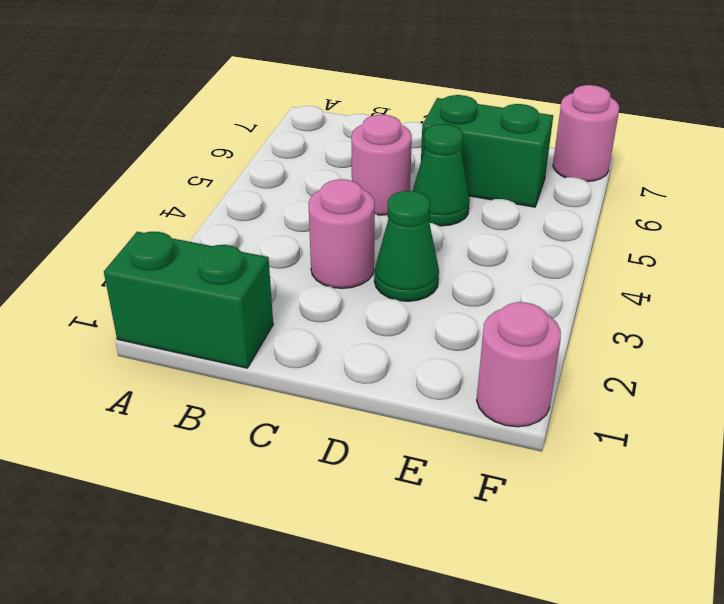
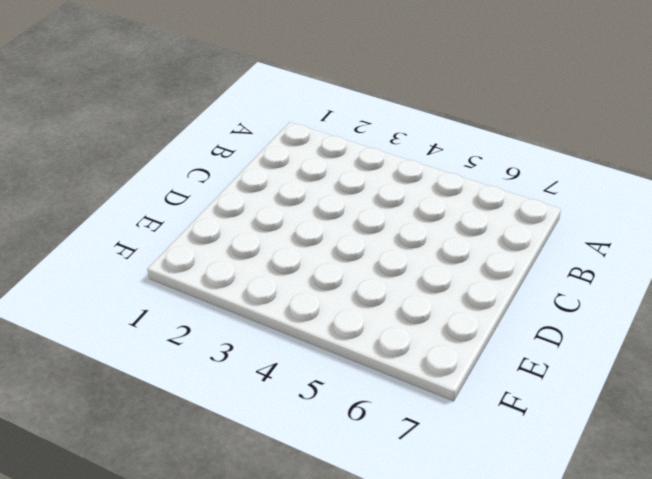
none -> green brick A1:B1 level 1
none -> pink round brick C3 level 1

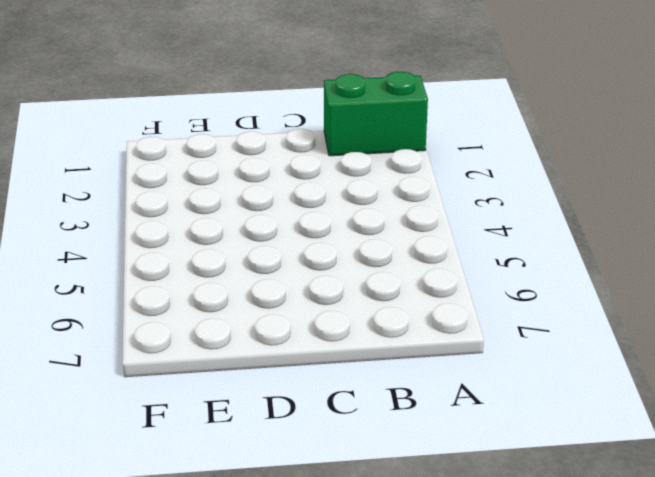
none -> pink round brick C3 level 1
none -> pink round brick C5 level 1

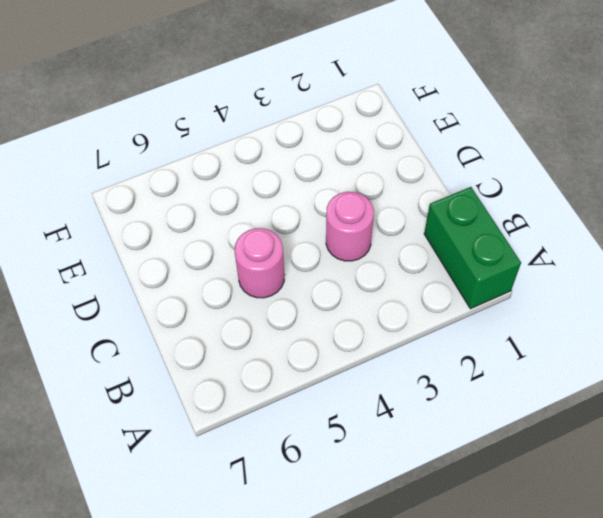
none -> green cone D3 level 1
none -> green cone D5 level 1

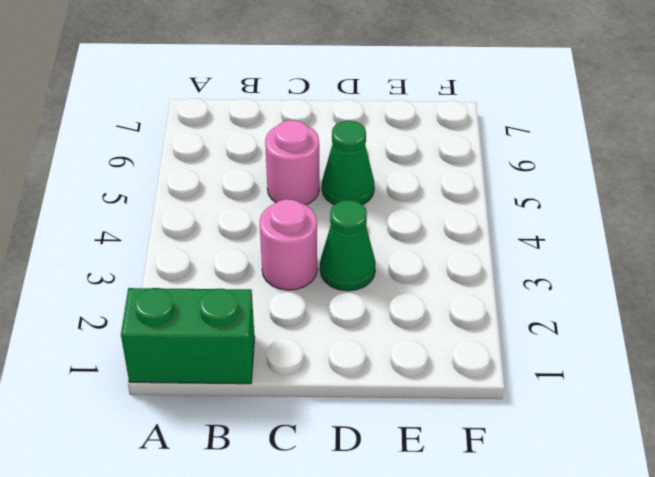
none -> green brick D6:E6 level 1
none -> pink round brick F1 level 1

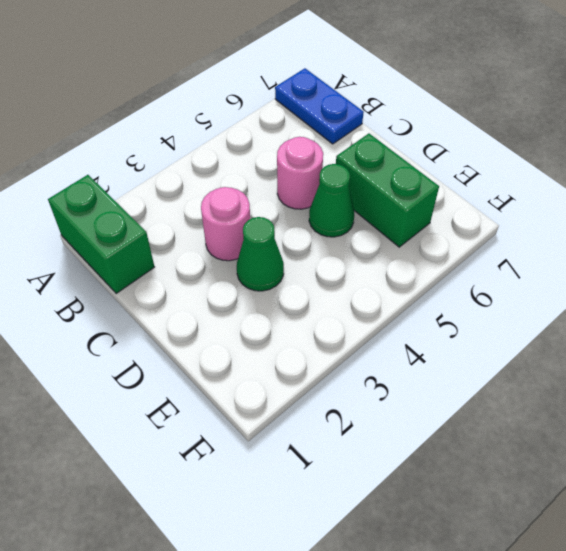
blue plate A7:B7 level 1 -> none
none -> pink round brick F1 level 1
none -> pink round brick F7 level 1

